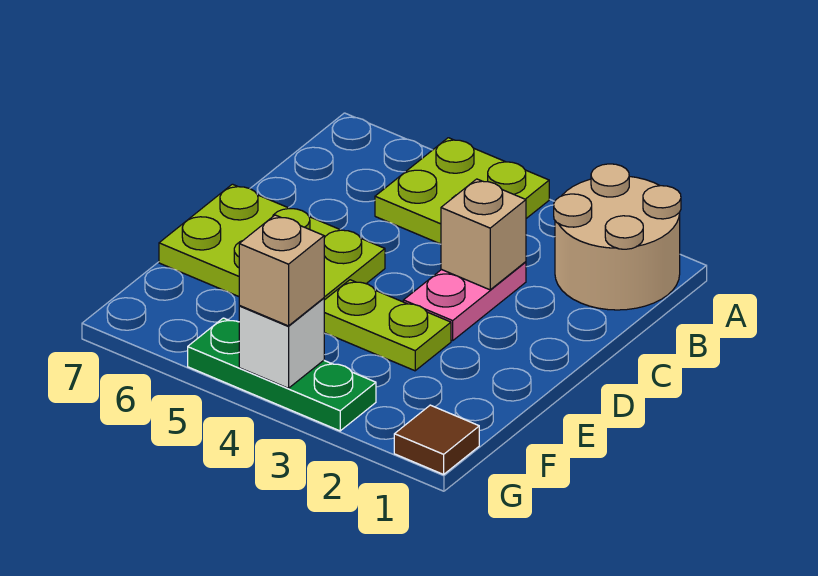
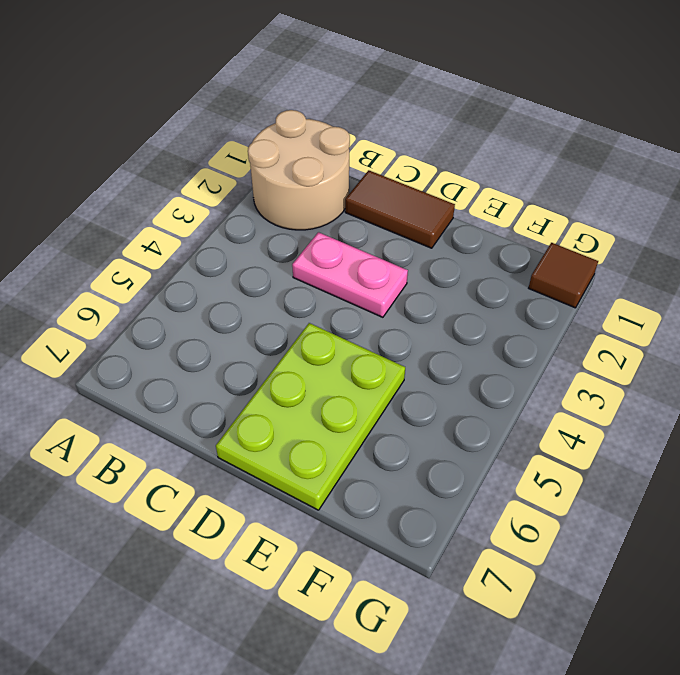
brown tile C1:D1 level 1 -> none
none -> lime plate A4:B5 level 1
none -> lime plate E3:E4 level 1

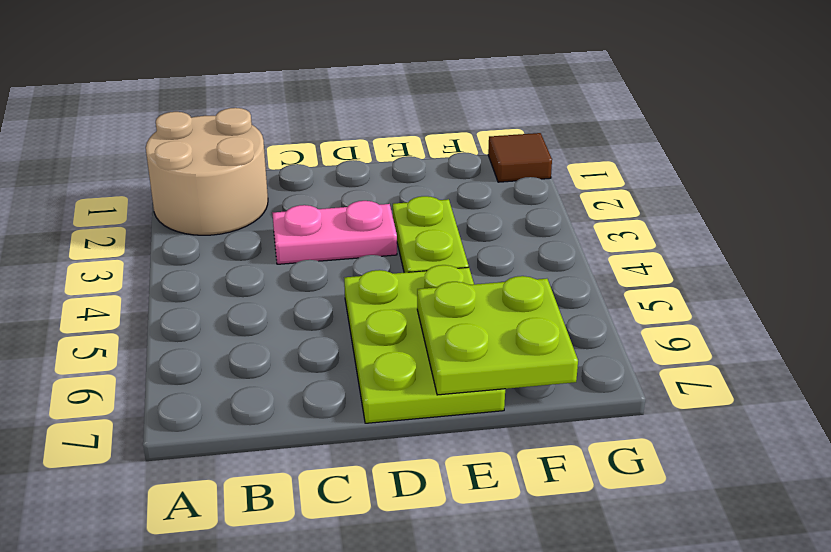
lime plate E6:F7 level 2 -> lime plate A4:B5 level 1
none -> green plate G3:G5 level 1
none -> tan brick C3 level 2

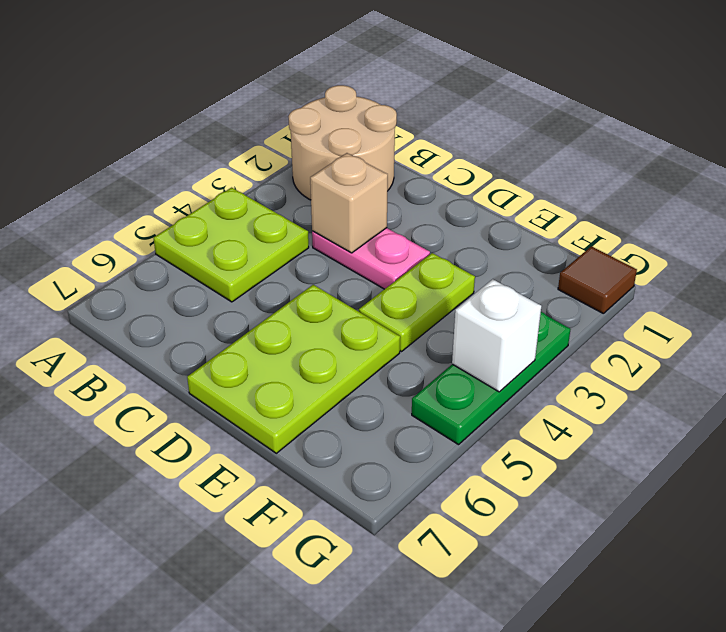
none -> tan brick G4 level 3

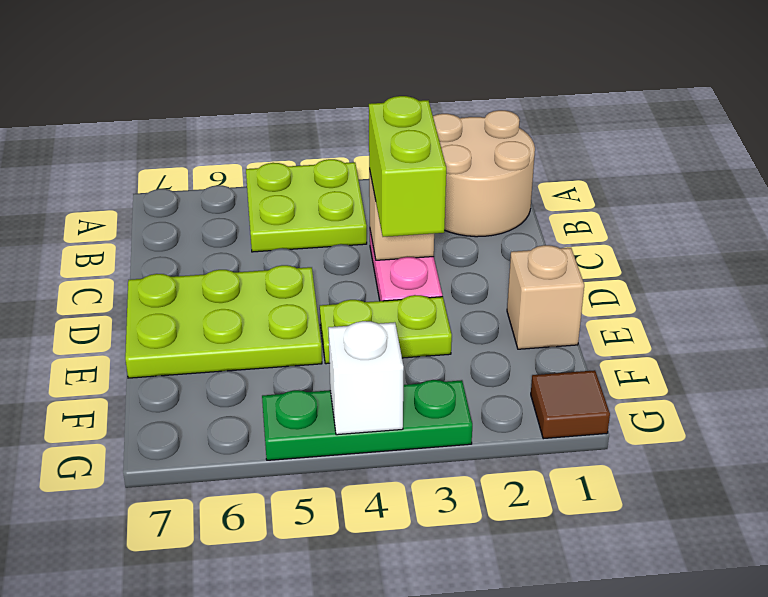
lime brick C3:D3 level 3 -> none
tan brick E1 level 1 -> tan brick G4 level 3

